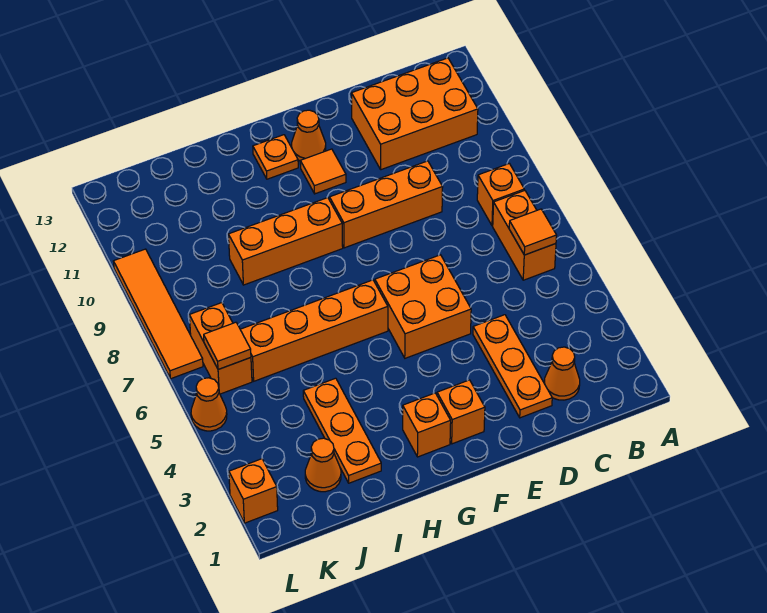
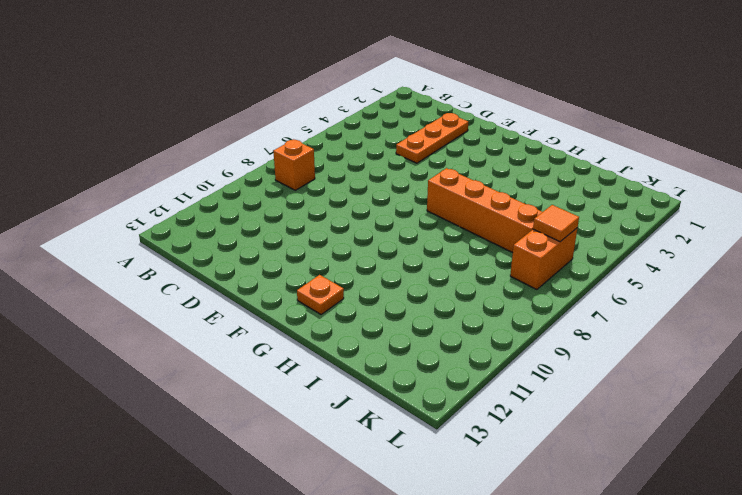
none -> orange brick B6:B7 level 1
none -> orange brick B11:D12 level 1
none -> orange cone C2 level 1

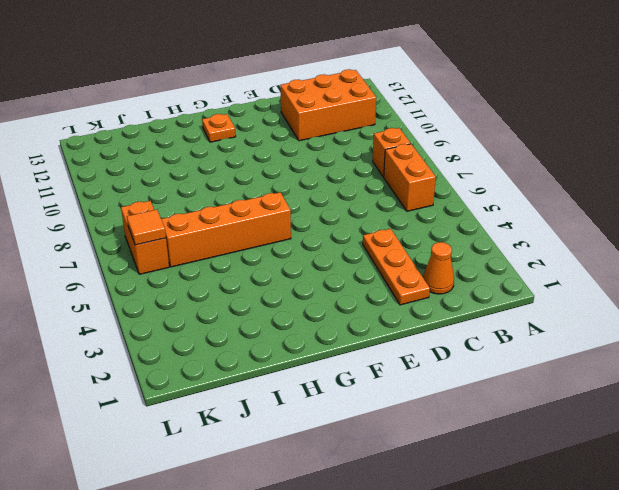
none -> orange brick D9:F9 level 1
none -> orange brick E5:F6 level 1
none -> orange brick F2 level 1

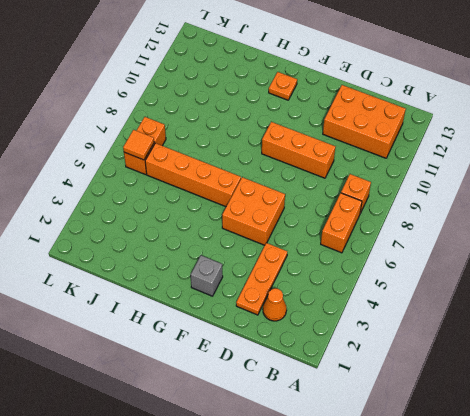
grey brick F2 level 1 -> orange brick F2 level 1
none -> orange tile F11 level 1
none -> orange cone F12 level 1
none -> orange brick G2 level 1

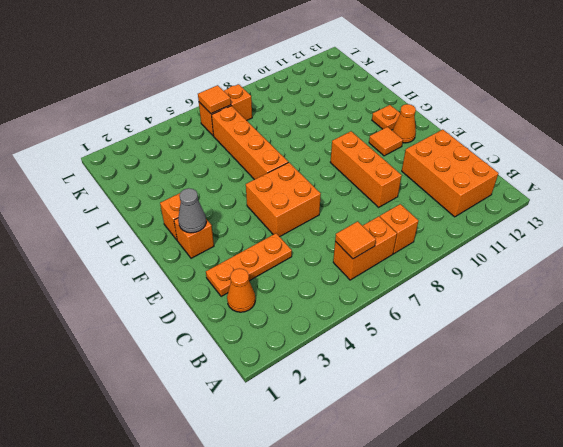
grey cone F2 level 2 -> none
none -> orange brick G9:I9 level 1
none -> orange plate I2:I4 level 1
none -> orange cone J2 level 1

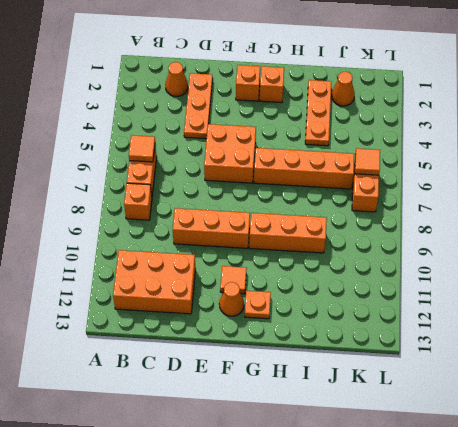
none -> orange brick L2 level 1
none -> orange cone L5 level 1
none -> orange tile L7:L10 level 1

